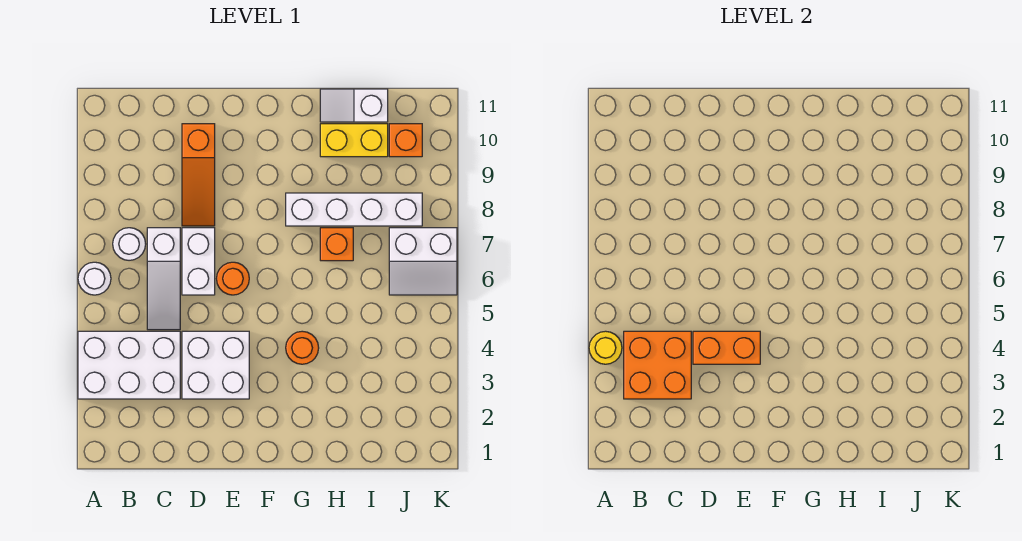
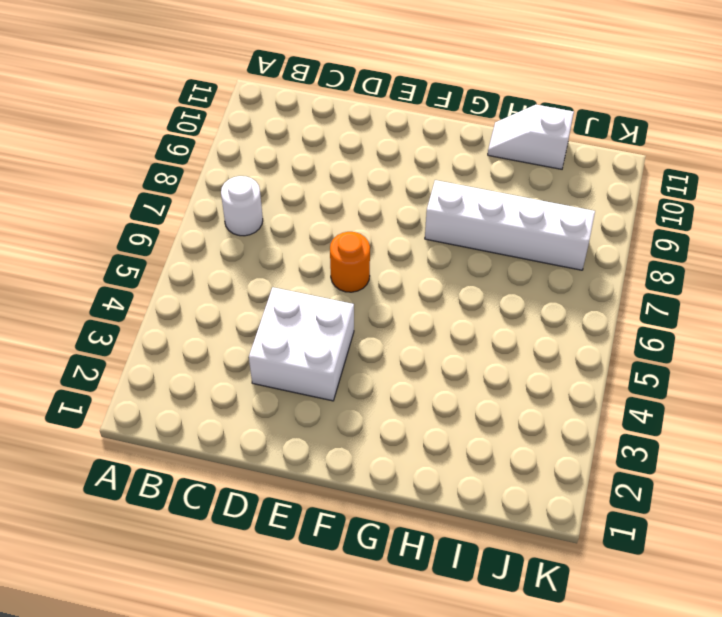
none -> white brick A3:C4 level 1
none -> white round brick A6 level 1
none -> white slope C5:C7 level 1 top 7

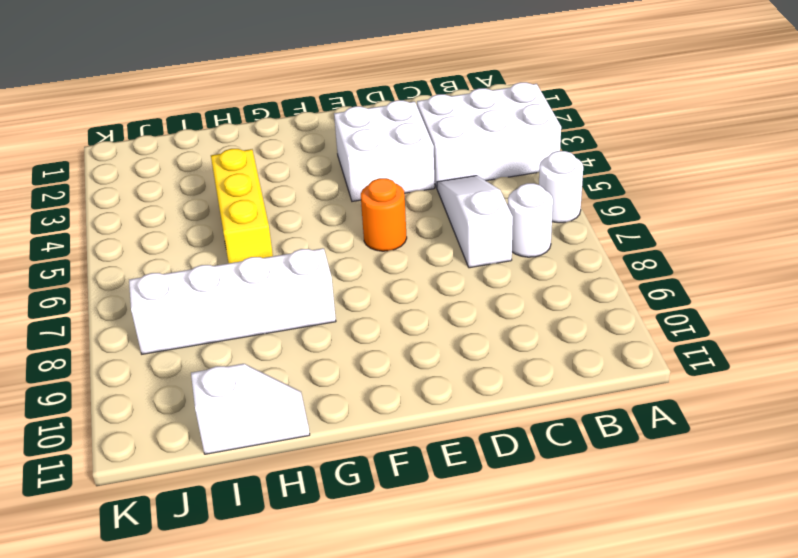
yellow brick H4:H6 level 1 -> none
none -> white brick D6:D7 level 1
none -> orange slope D8:D10 level 1 top 10
none -> orange round brick G4 level 1

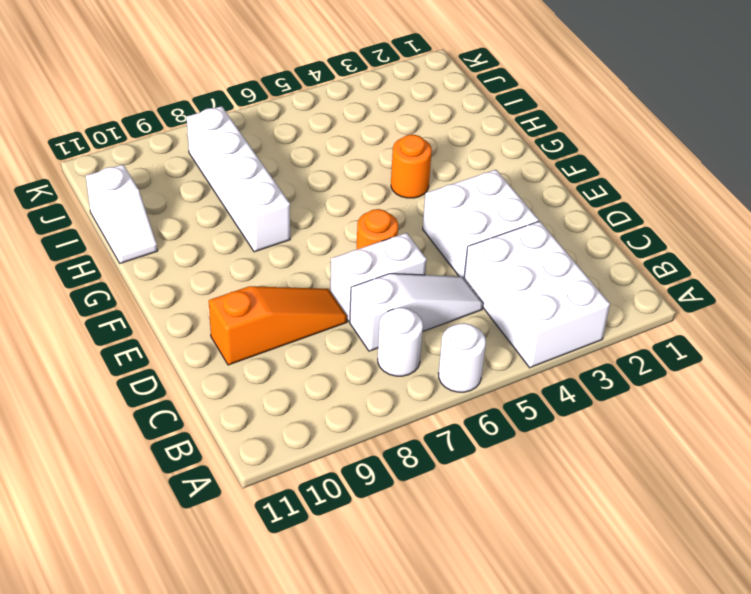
none -> orange brick H7 level 1
none -> yellow brick H10:I10 level 1
none -> white slope J6:K7 level 1 top 7

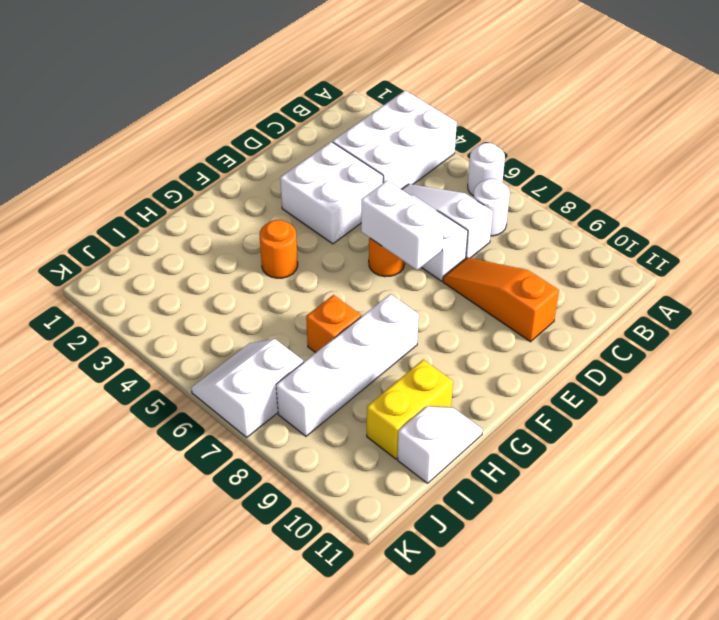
white brick E6:E7 level 2 -> none
none -> orange brick J10 level 1
none -> yellow round brick A4 level 2
none -> orange brick B3:C4 level 2

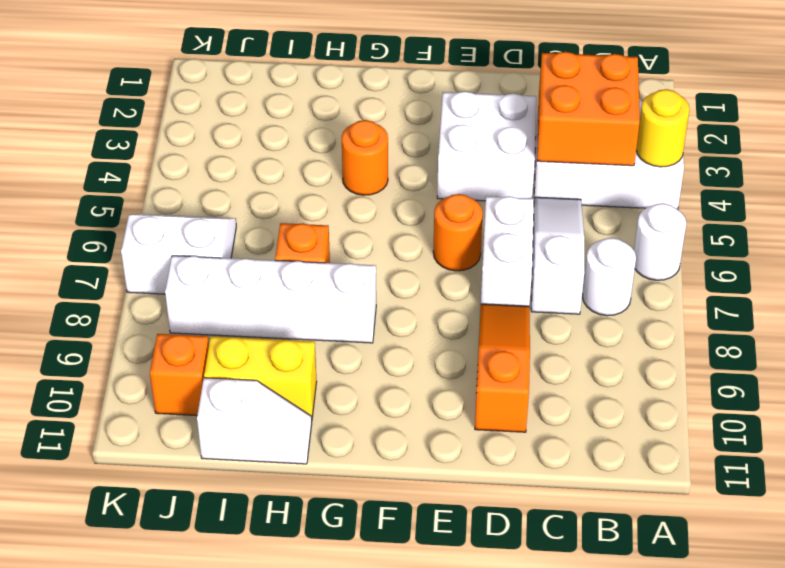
none -> orange brick D4:E4 level 2

